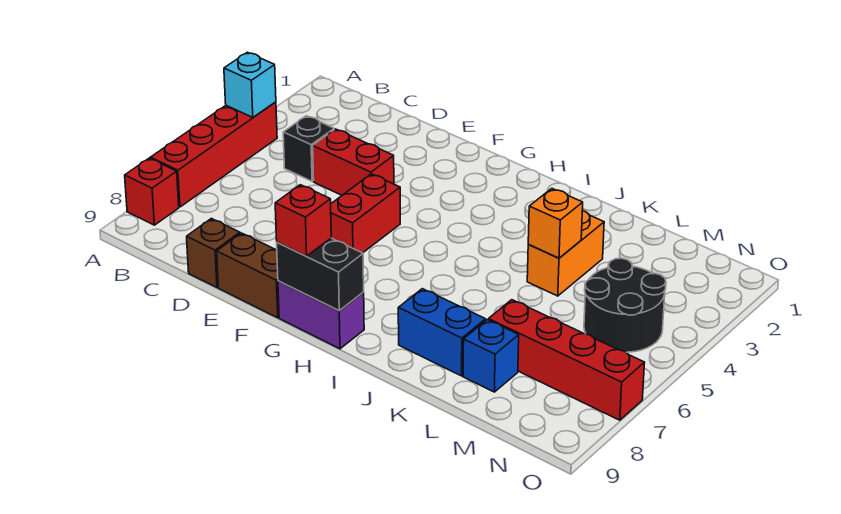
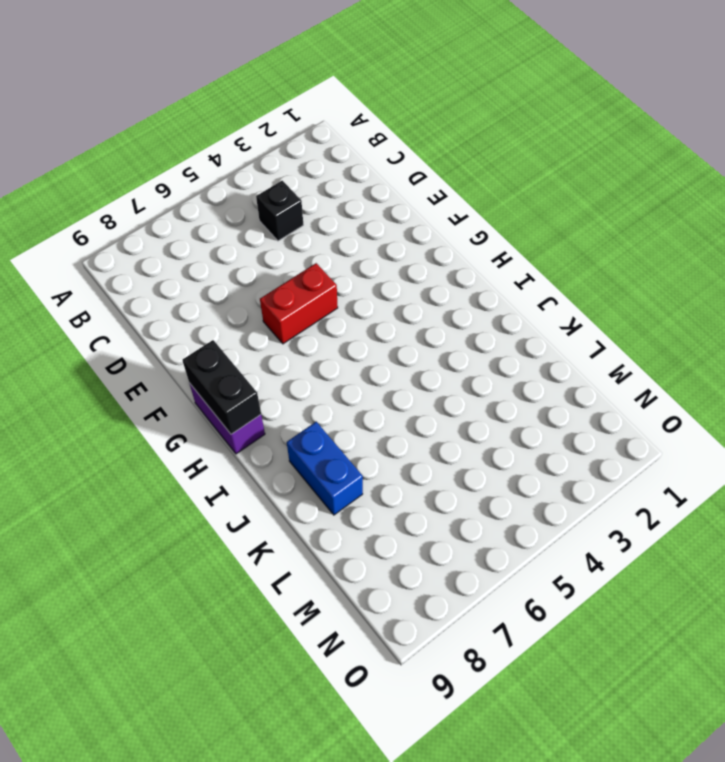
none -> red brick A4:A7 level 1
none -> red brick A8 level 1
none -> red brick D4:E4 level 1

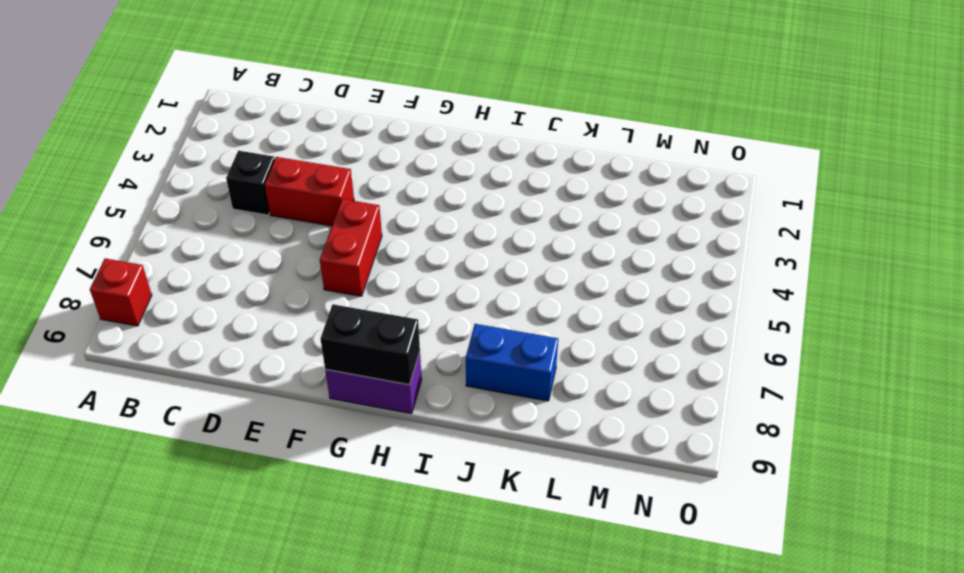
none -> red brick A4:A7 level 1
none -> brown brick D9 level 1
none -> brown brick E9:F9 level 1

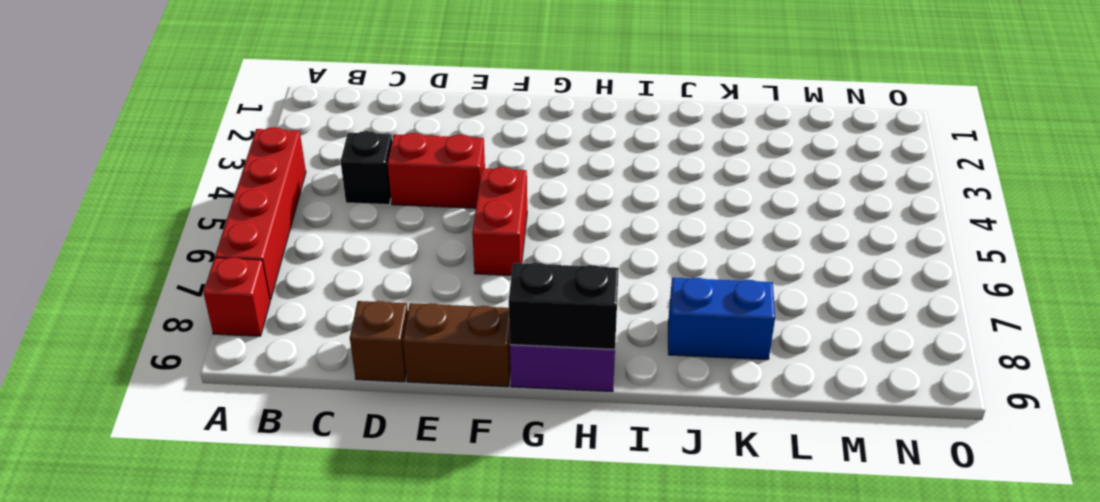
none -> orange brick K3:K4 level 1
none -> red brick L7:O7 level 1
none -> blue brick L8 level 1

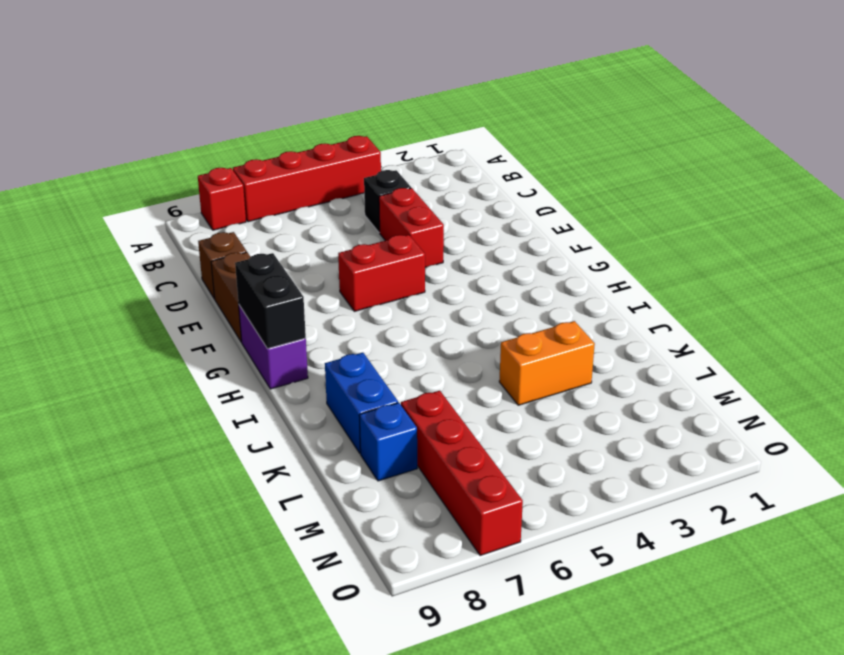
none -> black round brick M4:N5 level 1
none -> cyan brick A4 level 2
none -> orange brick K4 level 2

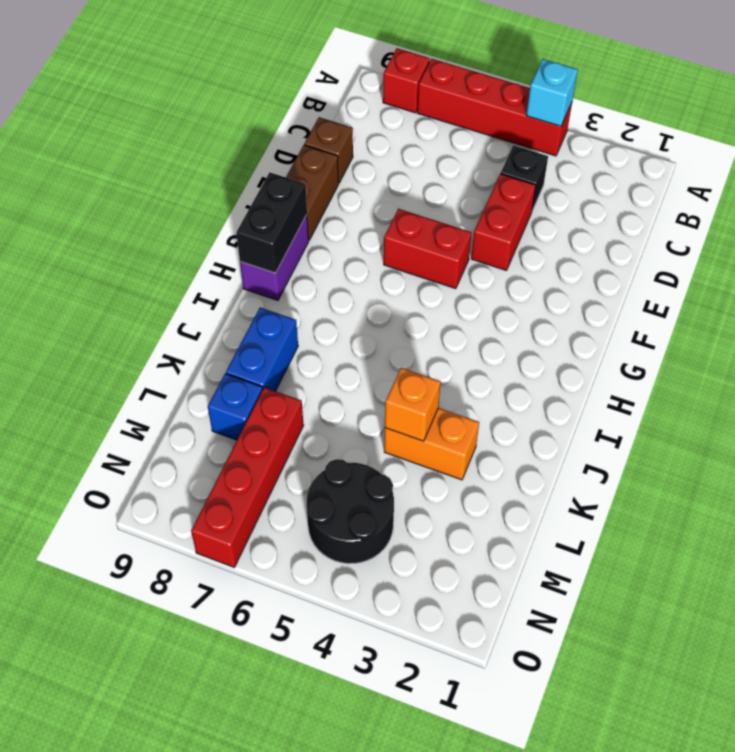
none -> red brick G9 level 3

